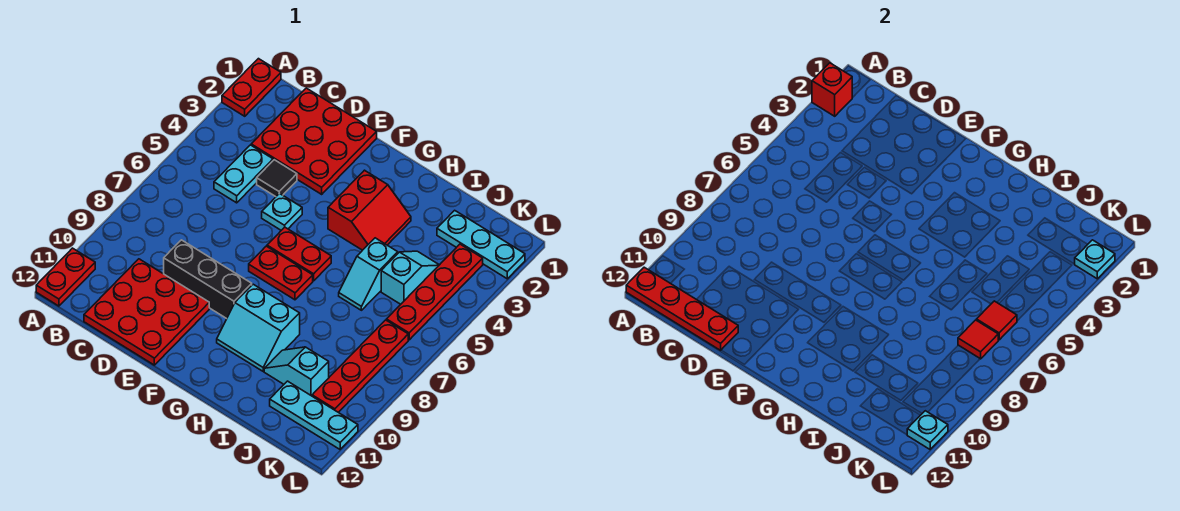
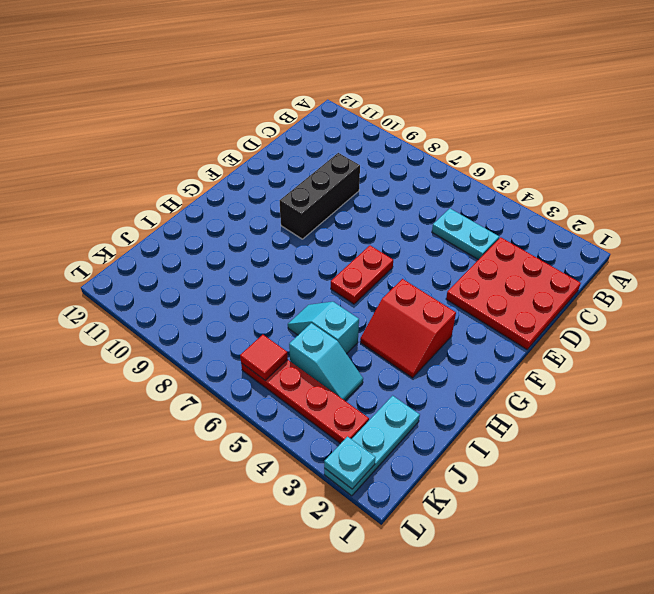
none -> red plate A1:A2 level 1
none -> red plate A11:A12 level 1
none -> red plate C10:E12 level 1

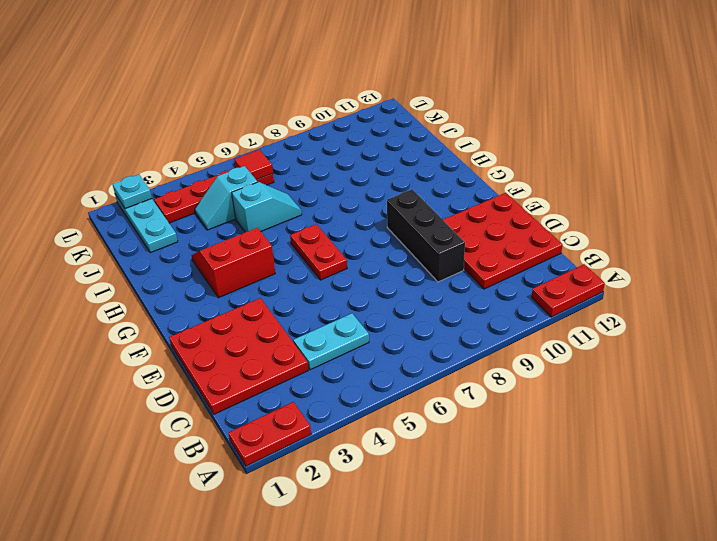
none -> black tile D4 level 1
none -> cyan plate E5 level 1
none -> red plate F7:G7 level 1

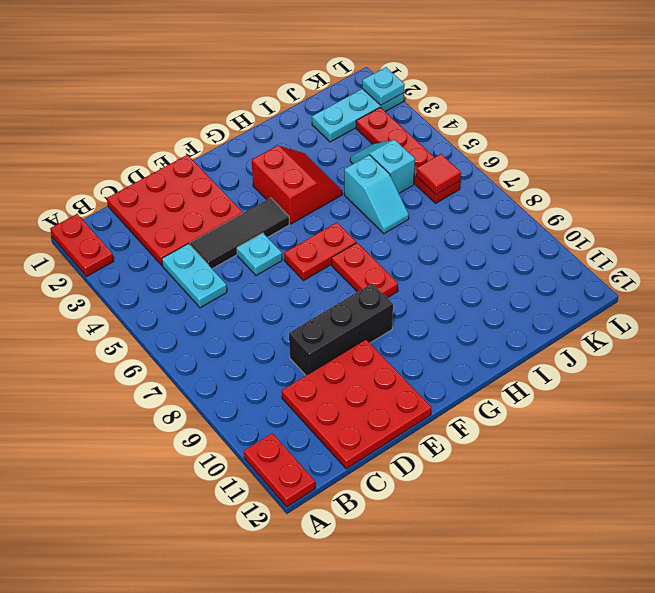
black tile D4:F4 level 1 -> black tile D4 level 1
red plate G7:G8 level 1 -> red plate F7:G7 level 1
none -> cyan slope G9:H10 level 1 top 9
none -> cyan slope I10:J10 level 1 top J
none -> cyan plate J11:L11 level 1

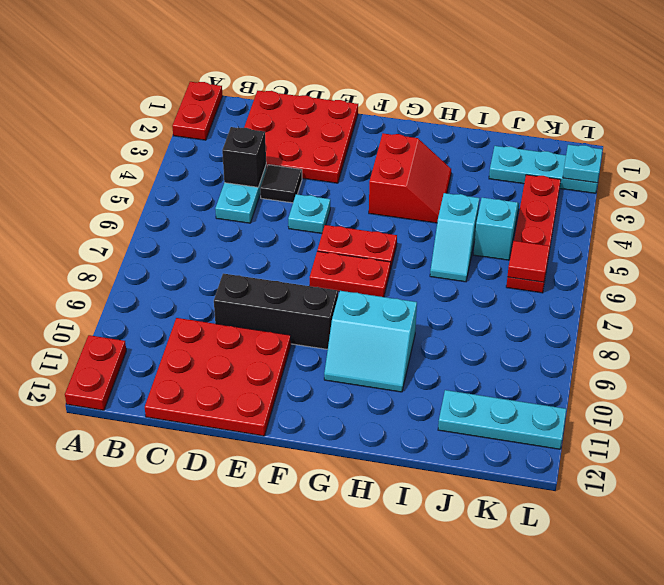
black brick C4 level 2 -> none
none -> cyan slope I10:J10 level 1 top J
none -> red plate K7:K10 level 1
none -> red brick A2 level 2

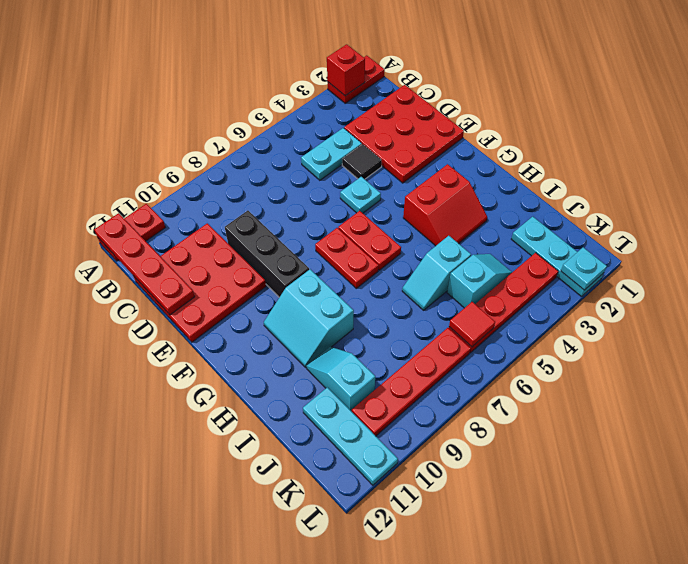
none -> red tile K7 level 2
none -> cyan plate L11 level 2

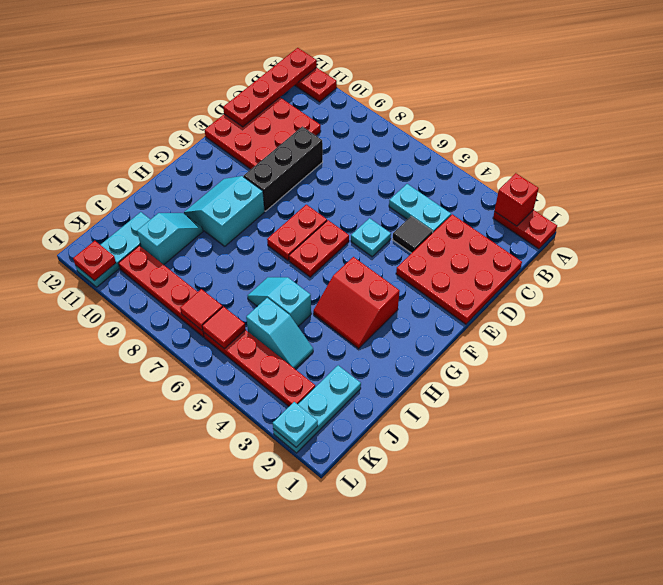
red plate L11 level 2 -> cyan plate L11 level 2

